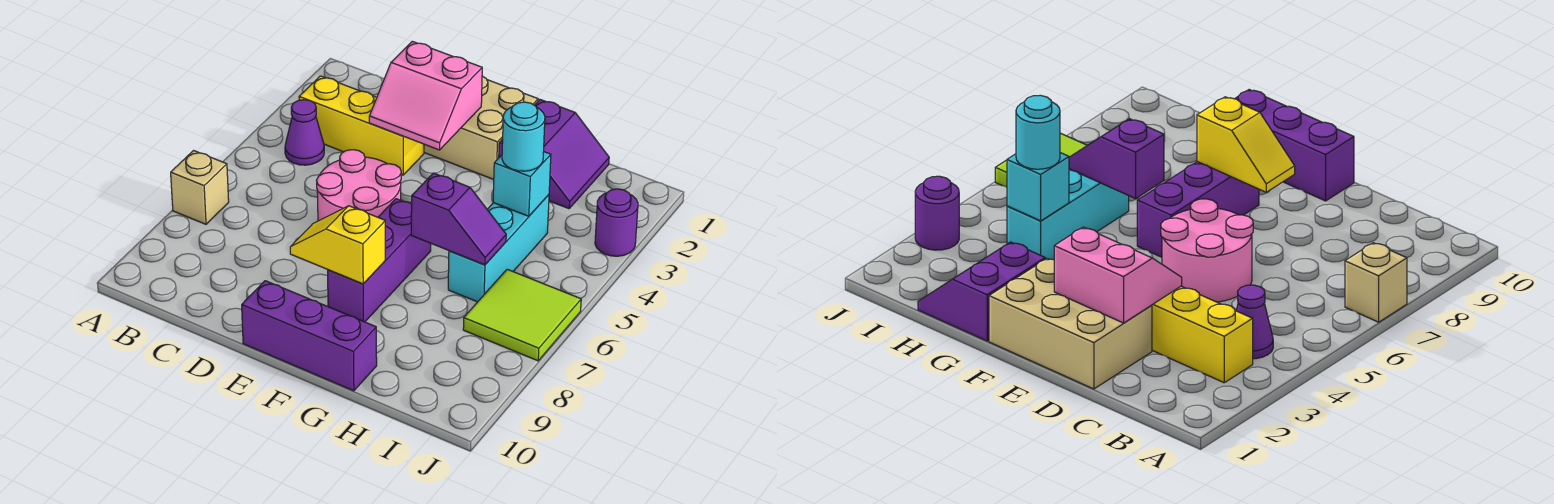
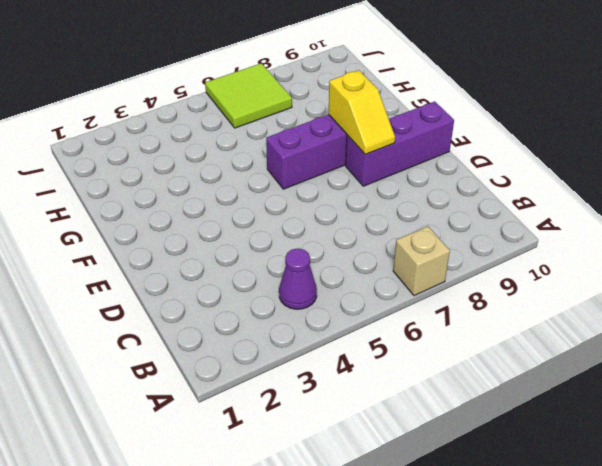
purple brick E8:E10 level 1 -> purple brick E10:G10 level 1
none -> yellow brick B3:D3 level 1
none -> tan brick D1:F2 level 1
none -> pink round brick D5:E6 level 1

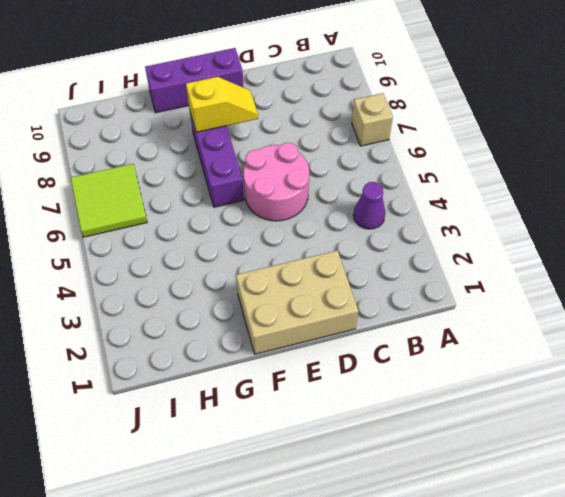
none -> yellow brick B3:D3 level 1
none -> purple slope G1:H2 level 1 top G
none -> cyan brick H4:H6 level 1

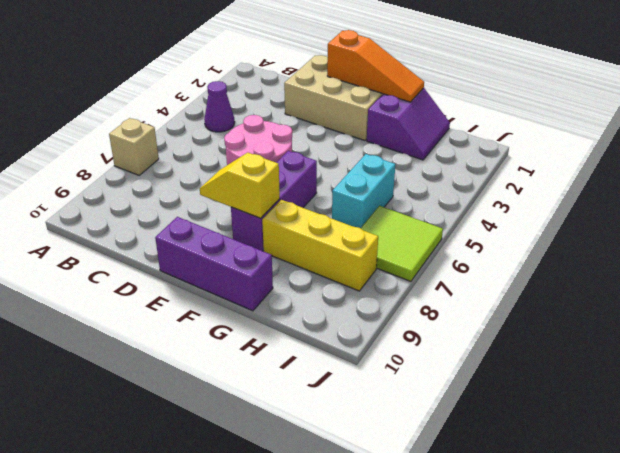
orange slope E1:G1 level 2 top E -> none
yellow brick G8:I8 level 1 -> yellow brick B3:D3 level 1
cyan brick H5:H6 level 1 -> cyan brick H4:H6 level 1
none -> purple round brick J3 level 1
none -> pink slope D2:E3 level 2 top 2
none -> purple slope G6:H6 level 2 top G

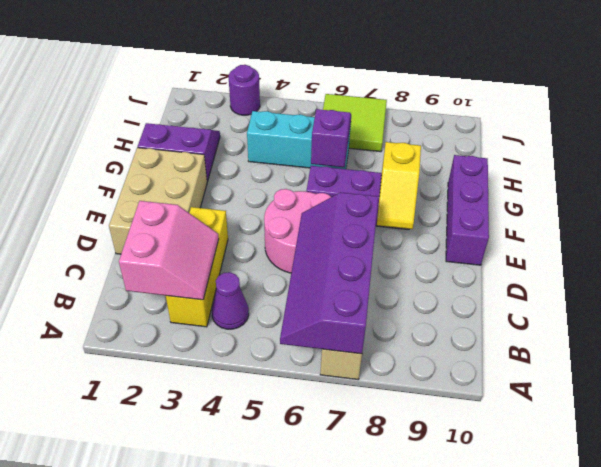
purple slope A6:D7 level 2 top 7 -> none
pink slope B2:C3 level 2 top 2 -> pink slope D2:E3 level 2 top 2
none -> cyan brick H4 level 2
none -> cyan round brick H4 level 3

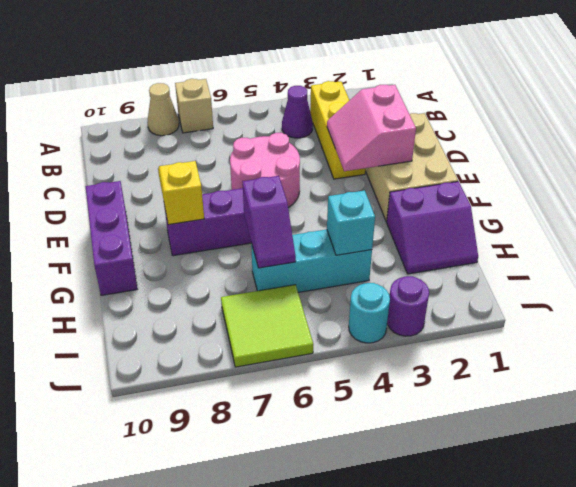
tan cone A8 level 1 -> none
cyan round brick J4 level 1 -> cyan round brick H4 level 3

